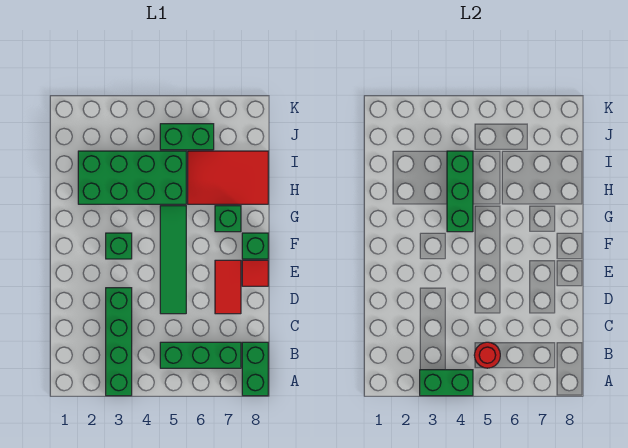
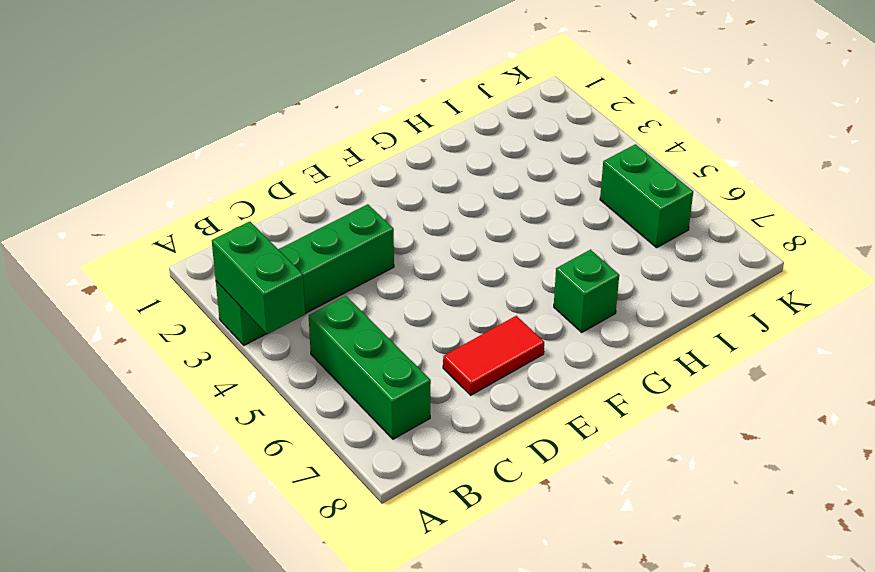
none -> green brick A8:B8 level 1
none -> green tile D5:G5 level 1
none -> red tile E8 level 1

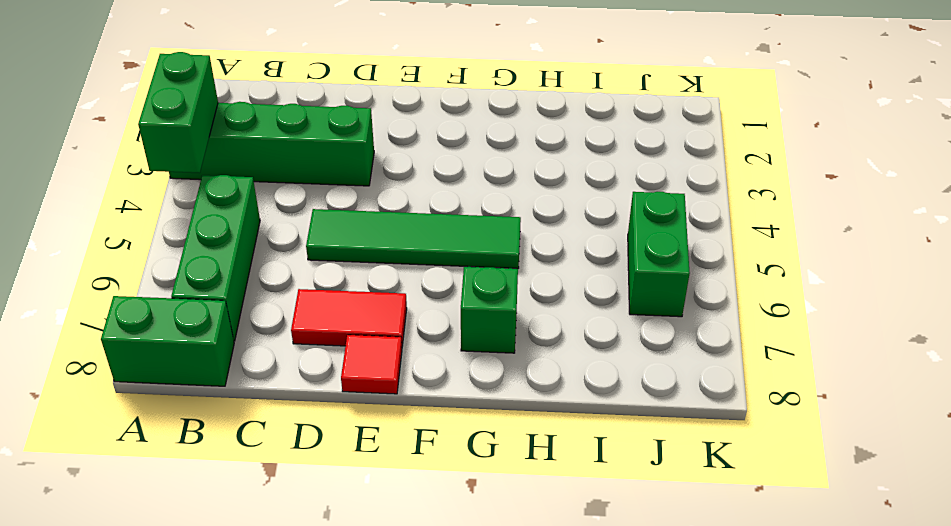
none -> green brick F3 level 1
none -> green brick F8 level 1
none -> green brick H2:I5 level 1

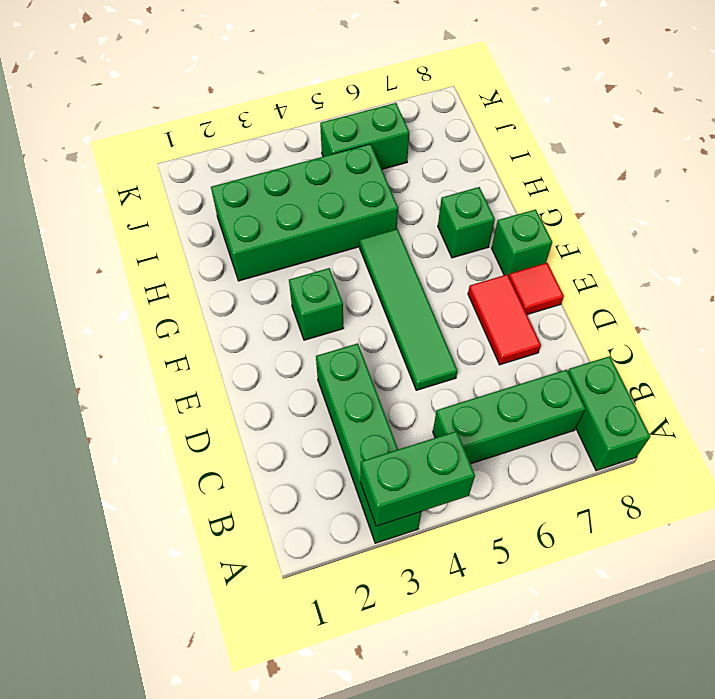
none -> red tile H6:I8 level 1
none -> red round brick B5 level 2
none -> green brick G4:I4 level 2

